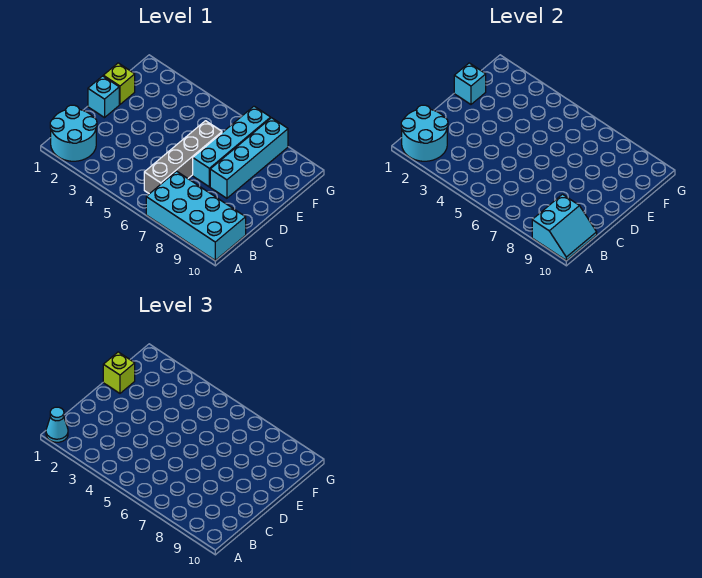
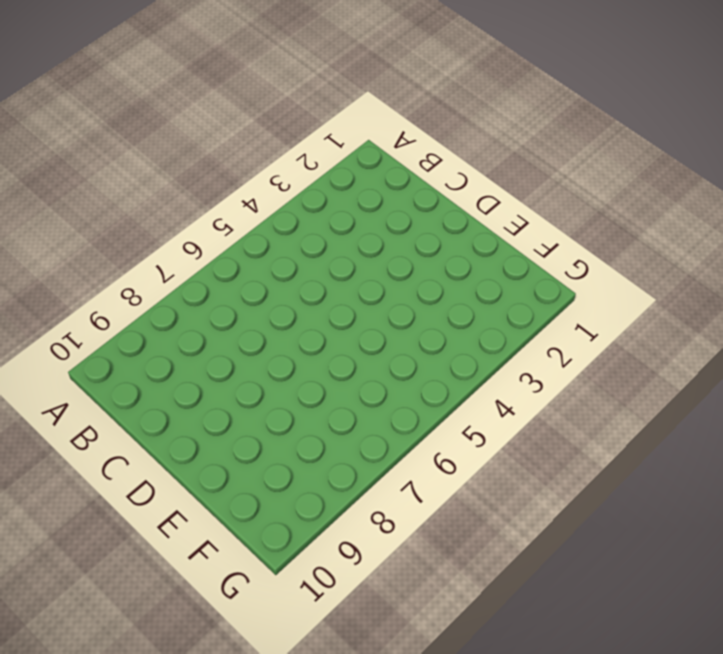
none -> cyan round brick A1:B2 level 1
none -> cyan brick A7:B10 level 1
none -> grey brick B6:E6 level 1

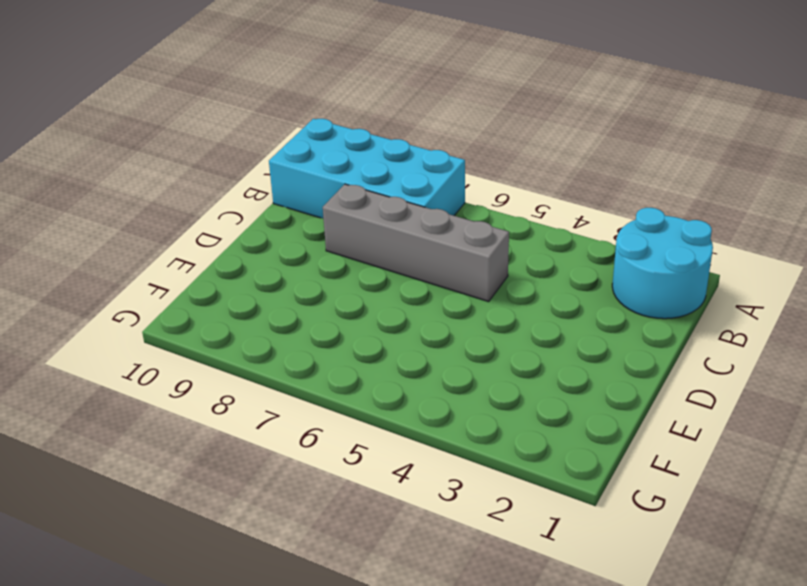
grey brick C5:C8 level 1 -> grey brick B6:E6 level 1
none -> cyan brick D1 level 1
none -> cyan brick D7:G7 level 1
none -> cyan brick D8:G8 level 1

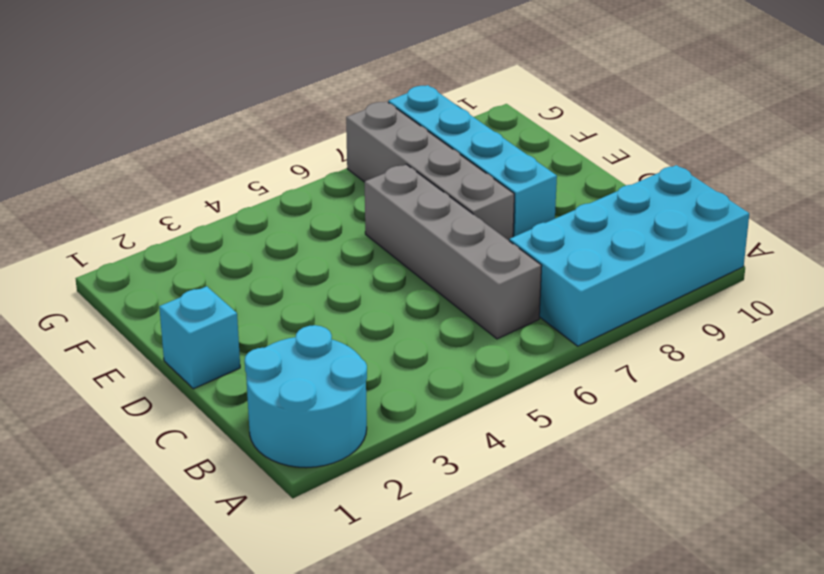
grey brick D7:G7 level 1 -> cyan brick D7:G7 level 1
none -> lime brick E1 level 1
none -> cyan round brick A1:B2 level 2
none -> cyan slope A9:B10 level 2 top 9

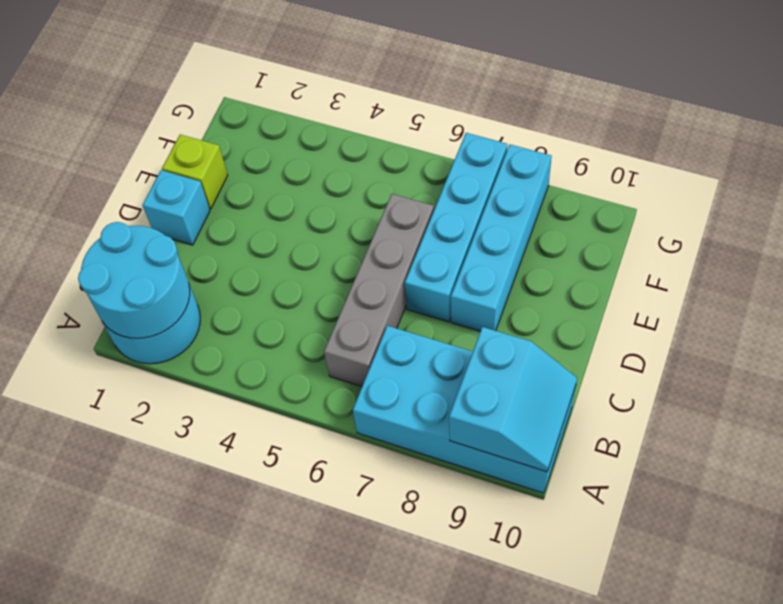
none -> cyan brick E1 level 2
none -> cyan cone A1 level 3
none -> lime brick E1 level 3

